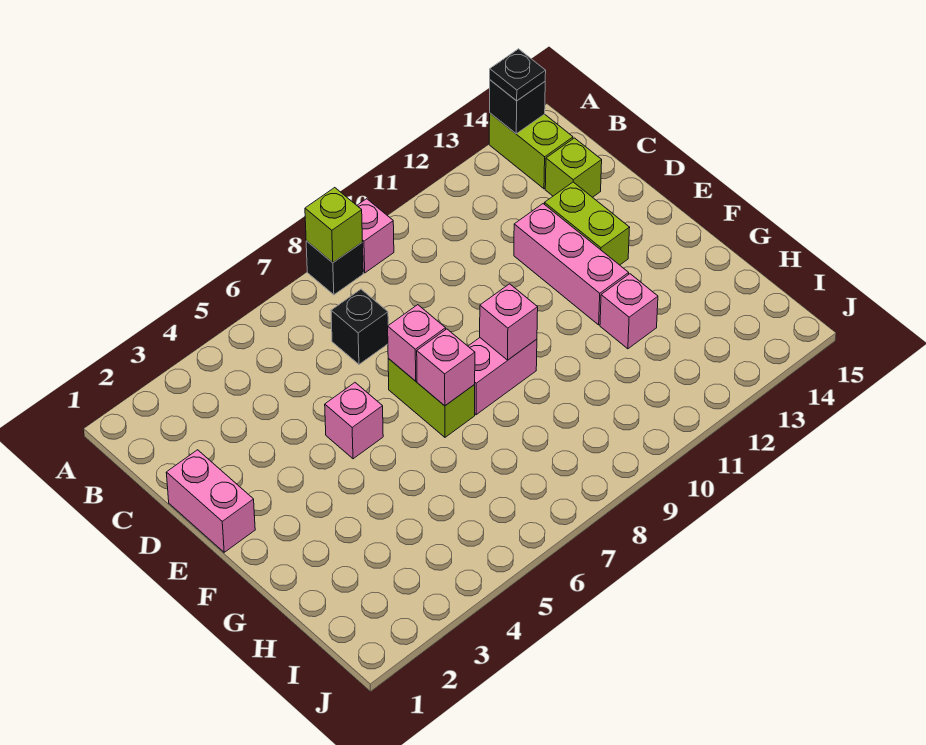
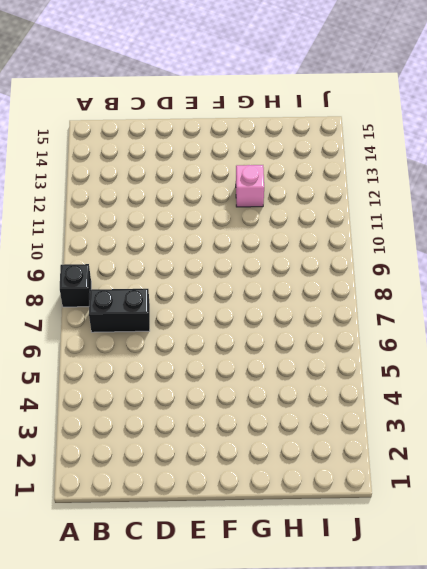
black brick B7:C7 level 1 -> black brick C7 level 1
none -> pink brick A9 level 1
none -> lime brick A14:B14 level 1
none -> lime brick C14 level 1

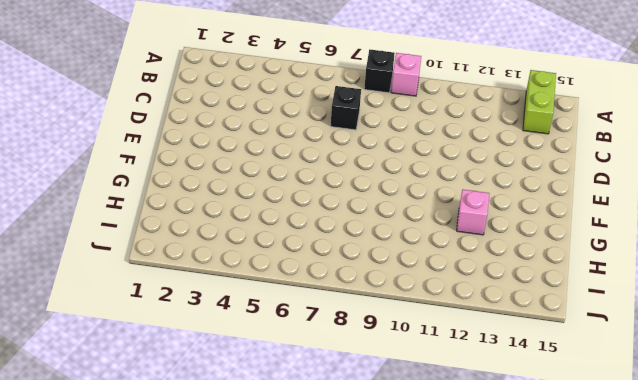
none -> lime brick C14 level 1
none -> pink brick D1:E1 level 1
none -> pink brick D12:F12 level 1

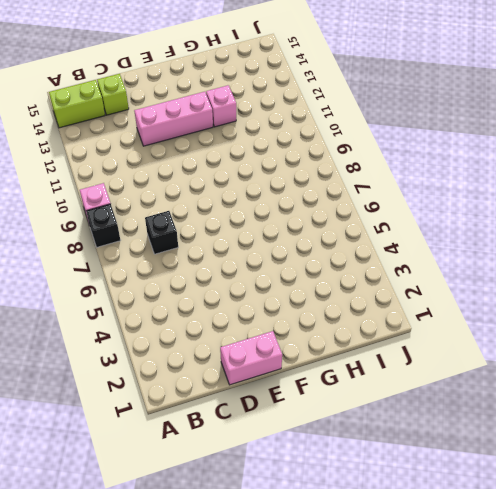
none -> lime brick D13:E13 level 1
none -> pink brick E5 level 1
none -> lime brick E7:F7 level 1

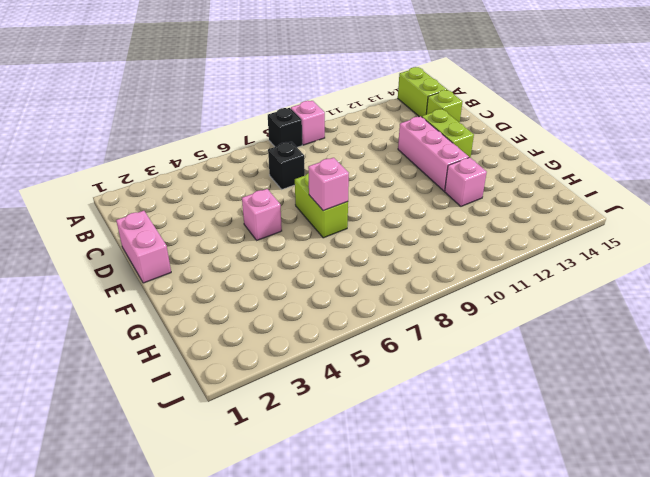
none -> pink brick F8:F9 level 1
none -> lime brick A8 level 2
none -> black brick A14 level 2

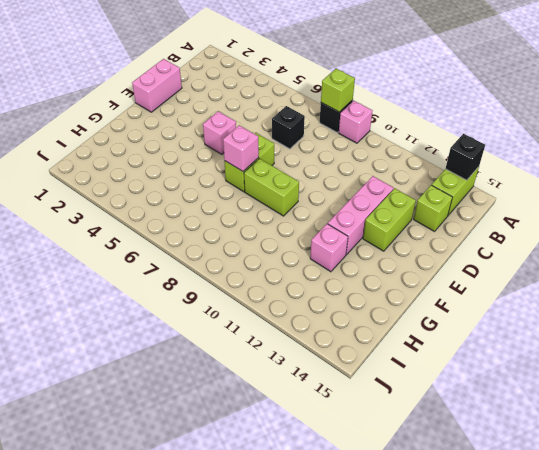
lime brick F8:F9 level 1 -> pink brick F8:F9 level 1
none -> pink brick E7 level 2
none -> pink brick F9 level 2
none -> black plate A14 level 3

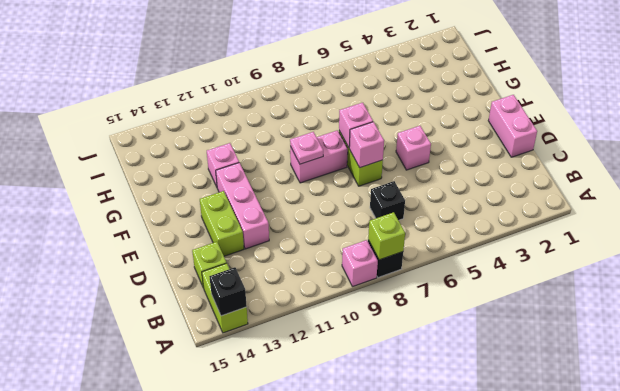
pink plate F9 level 2 -> pink brick F9 level 2
none -> black plate A14 level 3

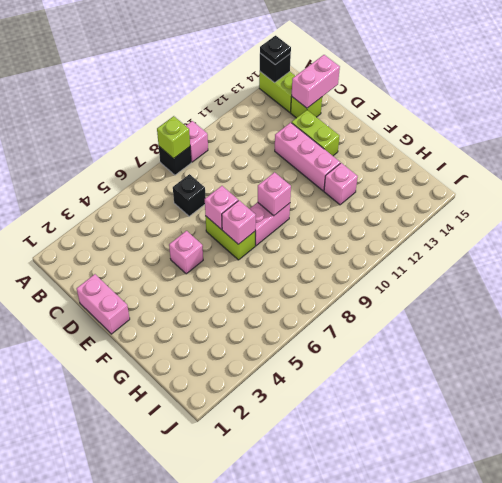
pink brick C14:C15 level 2 -> none

